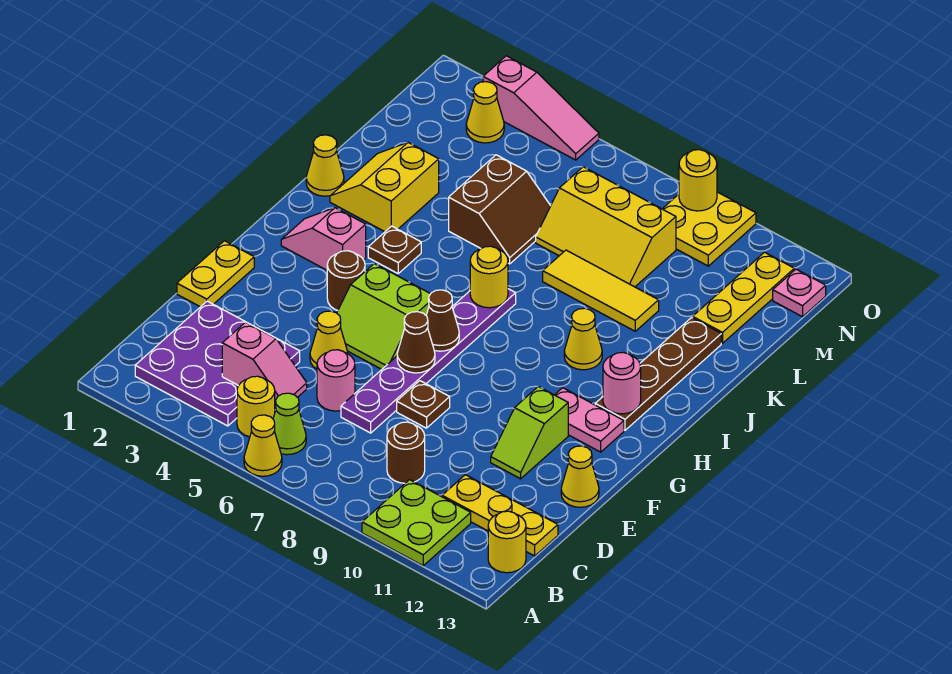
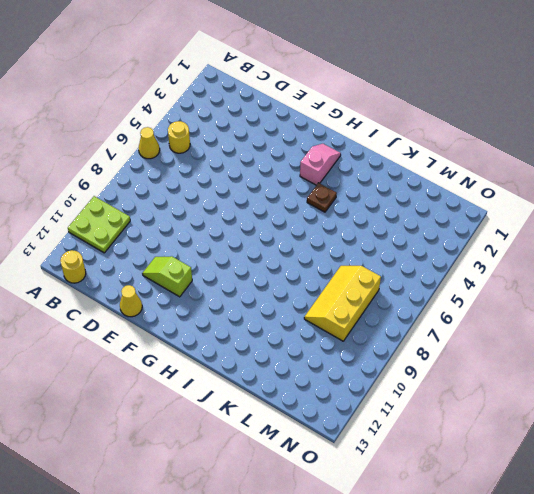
none -> purple plate B2:D4 level 1
none -> lime cone B6 level 1
none -> brown round brick C9 level 1
none -> yellow plate C11:C13 level 1

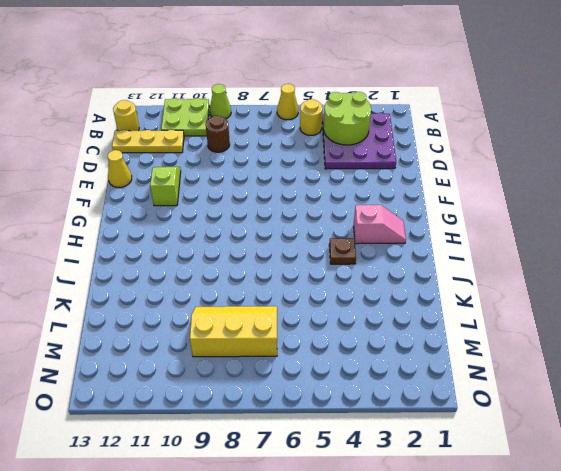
lime cone A9 level 1 -> lime cone B6 level 1
lime round brick B3:C4 level 2 -> pink slope C4:C5 level 2 top 4
none -> pink round brick D6 level 1
none -> purple plate D7:I7 level 1
none -> yellow plate E1:F1 level 1
none -> yellow cone E5 level 1

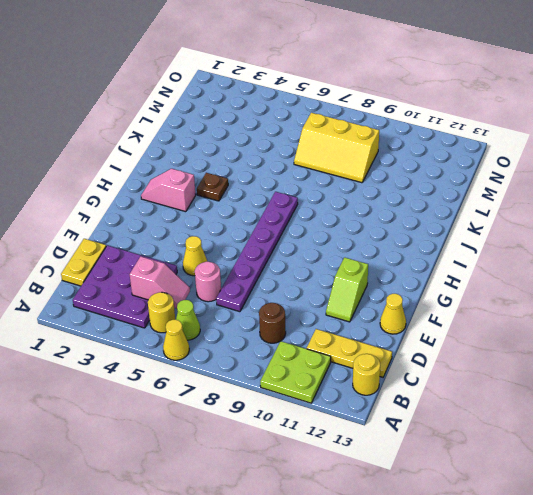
yellow plate C1:D1 level 1 -> yellow plate E1:F1 level 1
none -> brown plate E8 level 1
none -> lime slope F5:G6 level 1 top G
none -> brown round brick G4 level 1
none -> pink plate G11:G12 level 1

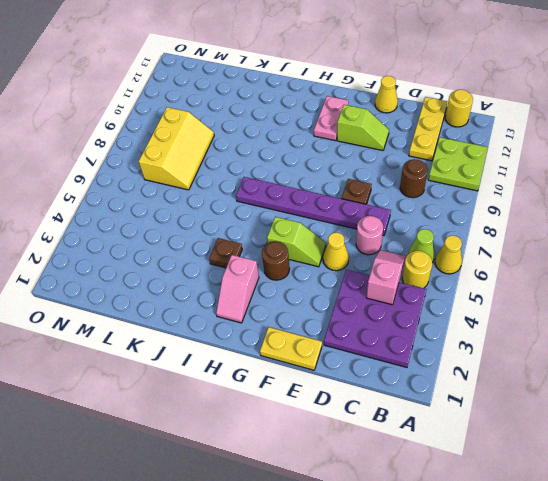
lime slope F5:G5 level 1 top G -> lime slope F5:G6 level 1 top G
none -> brown plate H12:K12 level 1
none -> yellow cone I10 level 1
none -> yellow cone J1 level 1
none -> yellow slope J2:K3 level 1 top 3

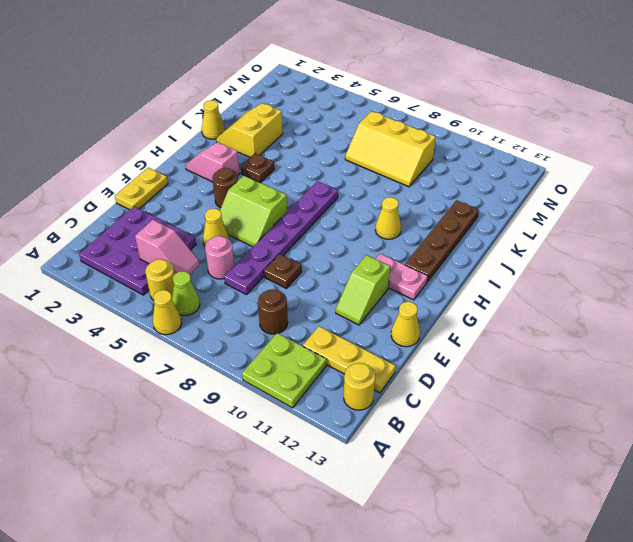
none -> brown slope K5:L6 level 1 top 5
none -> yellow tile K8:K10 level 1
none -> yellow plate L12:N12 level 1
none -> yellow cone N3 level 1

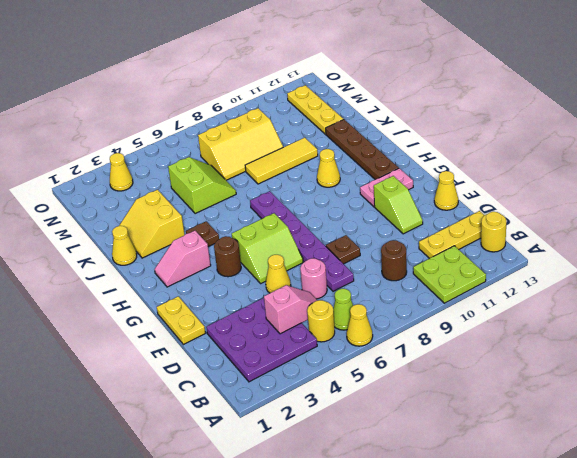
lime slope K5:L6 level 1 top 5 -> brown slope K5:L6 level 1 top 5
none -> yellow plate N9:O10 level 1
none -> pink plate N13 level 1
none -> pink slope O3:O5 level 1 top 3
none -> brown cone F7 level 2

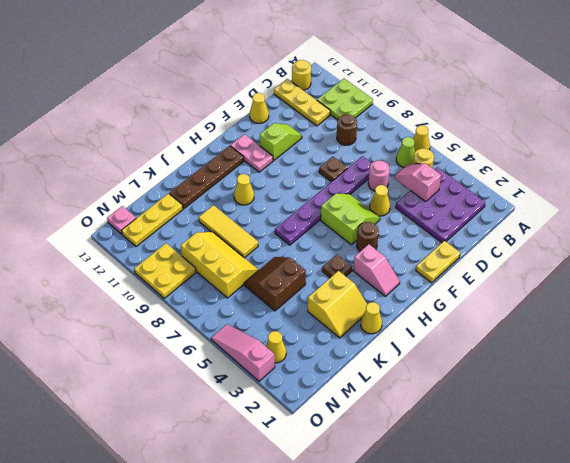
none -> brown cone F7 level 2
none -> brown cone G7 level 2
none -> pink round brick H12 level 2
none -> yellow round brick I7 level 2

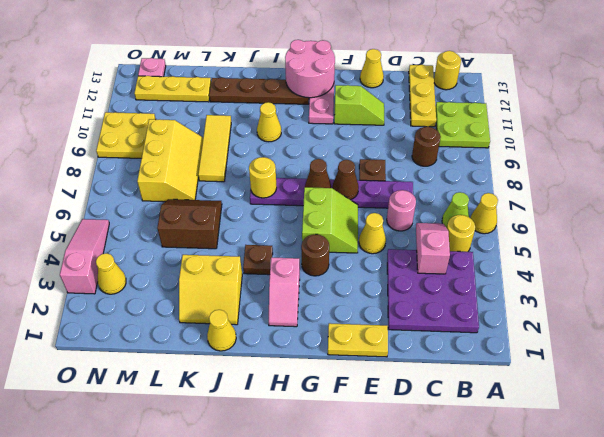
pink round brick G12:H13 level 2 -> pink round brick H12 level 2
none -> yellow round brick O9 level 2

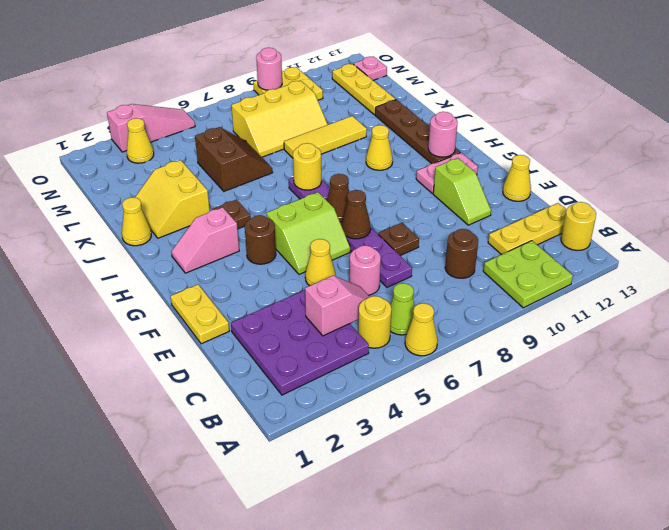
pink round brick O9 level 2 -> yellow round brick O9 level 2

